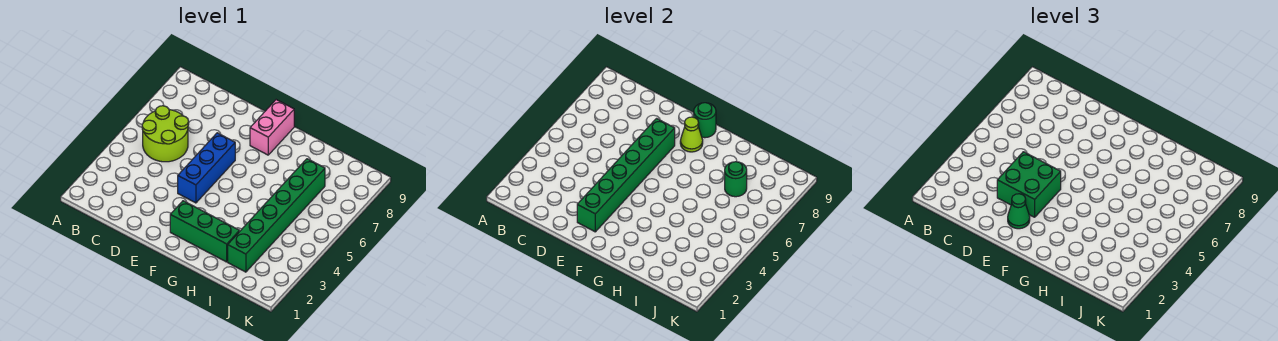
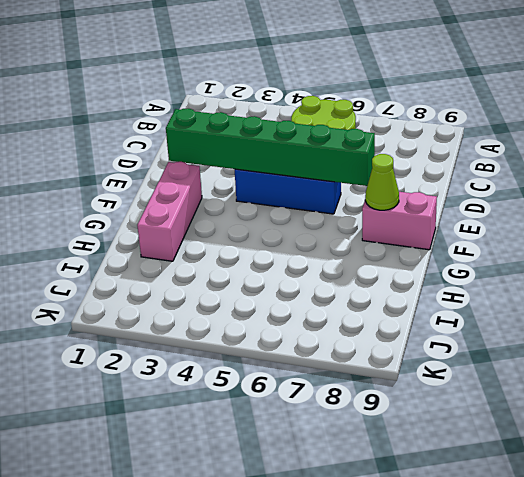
pink brick F2:H2 level 1 -> green brick F2:H2 level 1
none -> green brick I2:I7 level 1
none -> green round brick F9 level 2

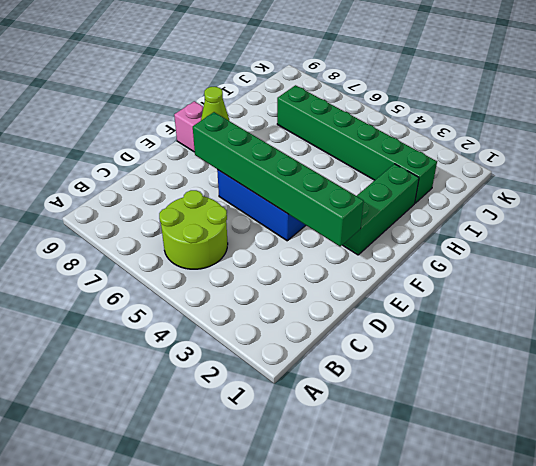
none -> green round brick F9 level 2
none -> green round brick I7 level 2

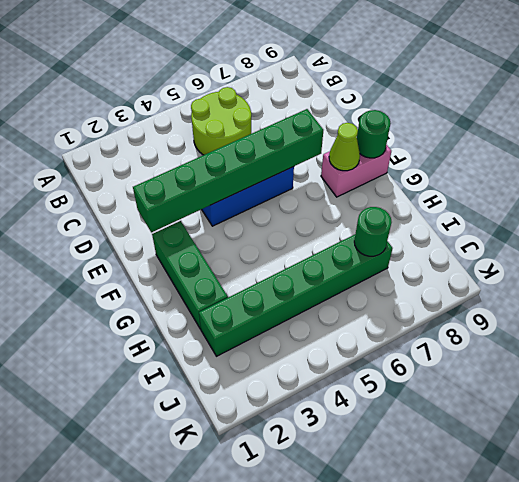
none -> green brick D3:E4 level 3
none -> green cone E2 level 3

